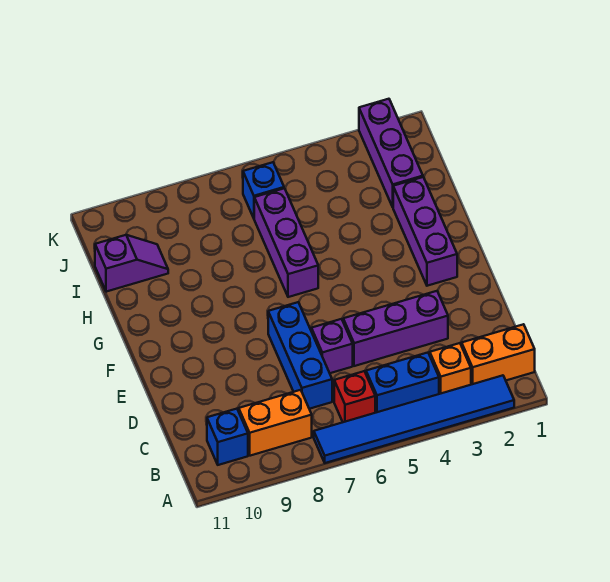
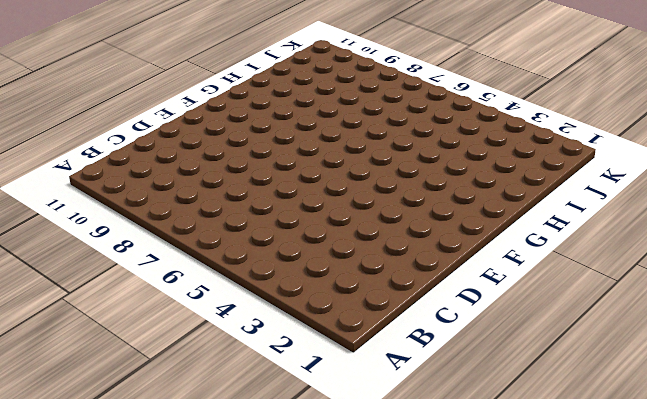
none -> blue tile A2:A7 level 1
none -> orange brick B1:B2 level 1
none -> orange brick B3 level 1

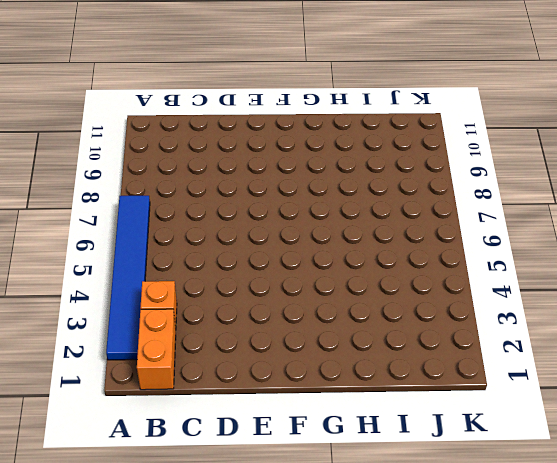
none -> blue brick B4:B5 level 1
none -> red brick B6 level 1
none -> orange brick B8:B9 level 1

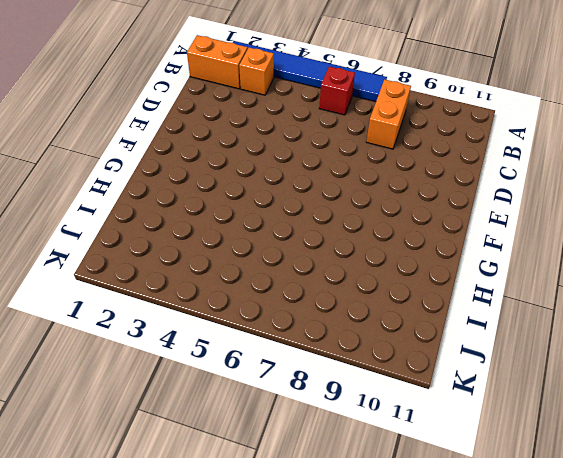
orange brick B8:C8 level 1 -> orange brick B8:B9 level 1
none -> blue brick B4:B5 level 1
none -> blue brick B10 level 1
none -> blue brick C7:E7 level 1

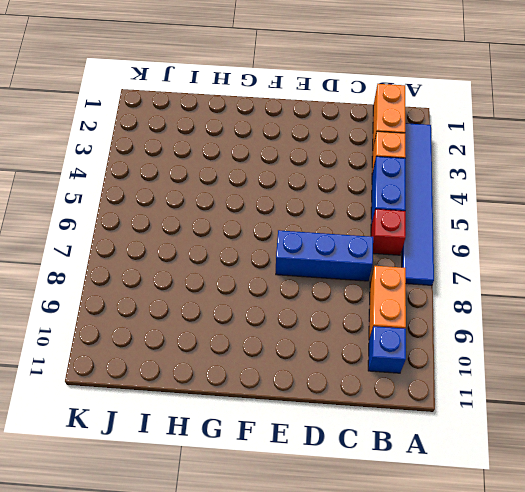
none -> purple brick D3:D5 level 1
none -> purple brick D6 level 1
none -> purple brick F2:H2 level 1

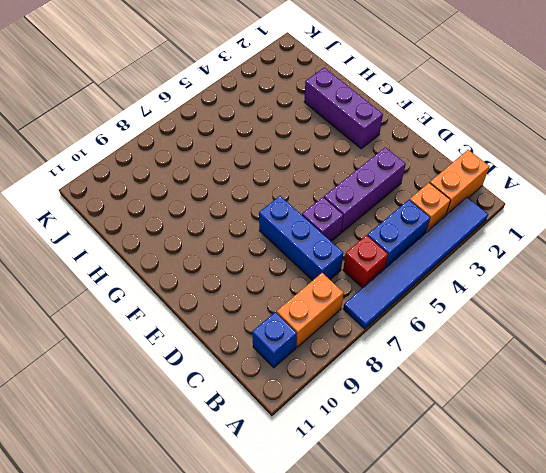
none -> purple brick G6:I6 level 1
none -> purple brick I2:K2 level 1
none -> purple slope I10:I11 level 1 top 11

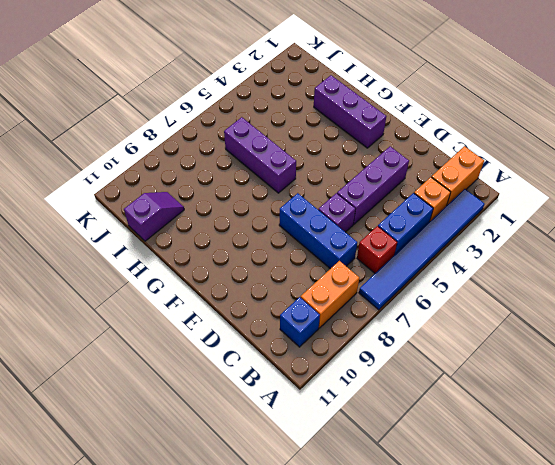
none -> purple brick I2:K2 level 1
none -> blue brick J6 level 1

